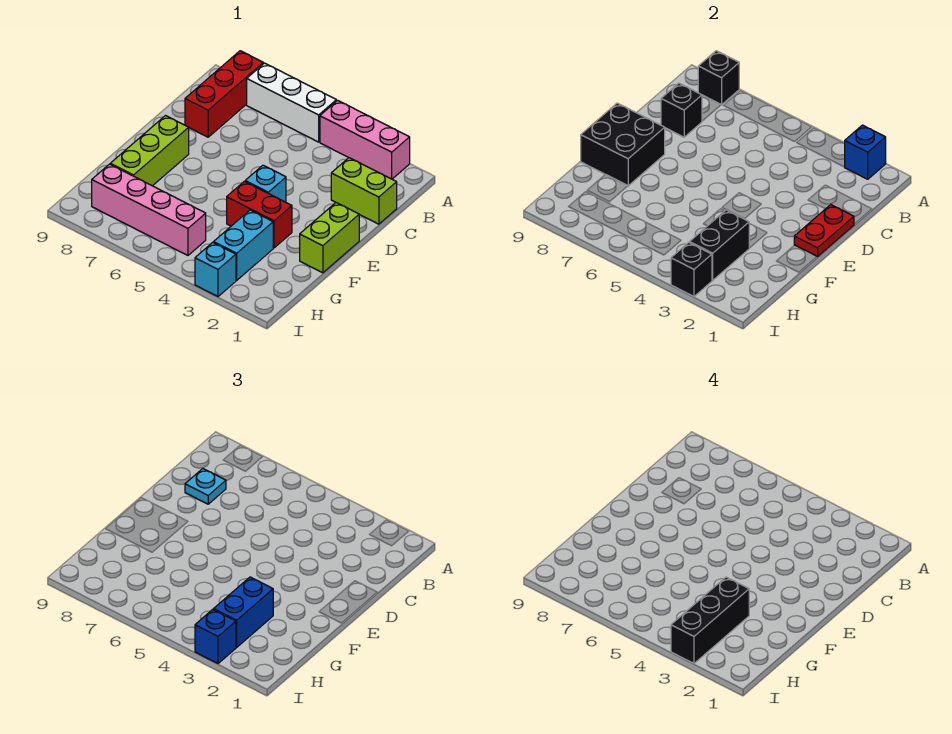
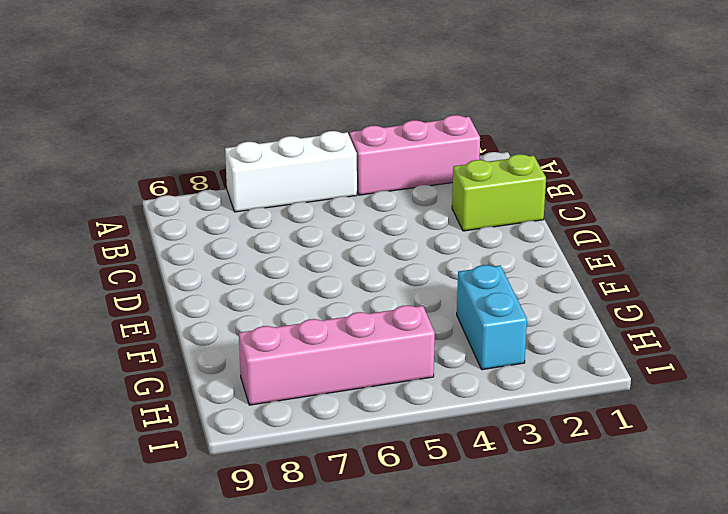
none -> red brick A8:C8 level 1
none -> lime brick E1:F1 level 1
none -> cyan brick E4 level 1

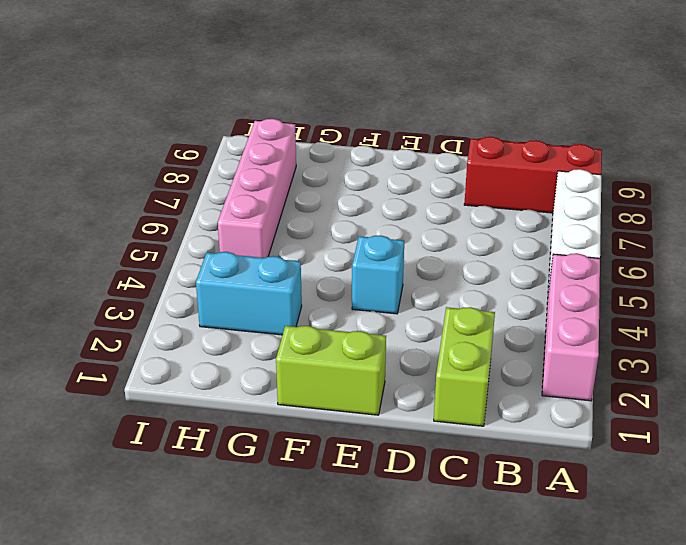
none -> lime brick E8:G8 level 1
none -> red brick F3:F4 level 1
none -> cyan brick I3 level 1

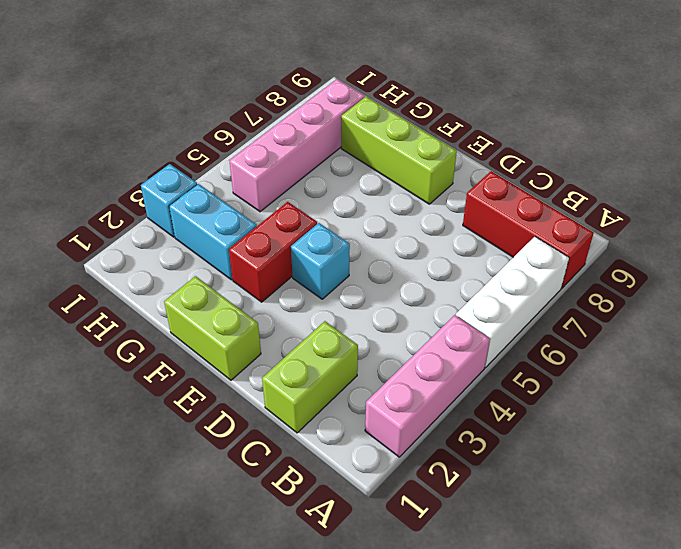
none -> blue brick A2 level 2
none -> black brick A8 level 2
none -> black brick C8 level 2

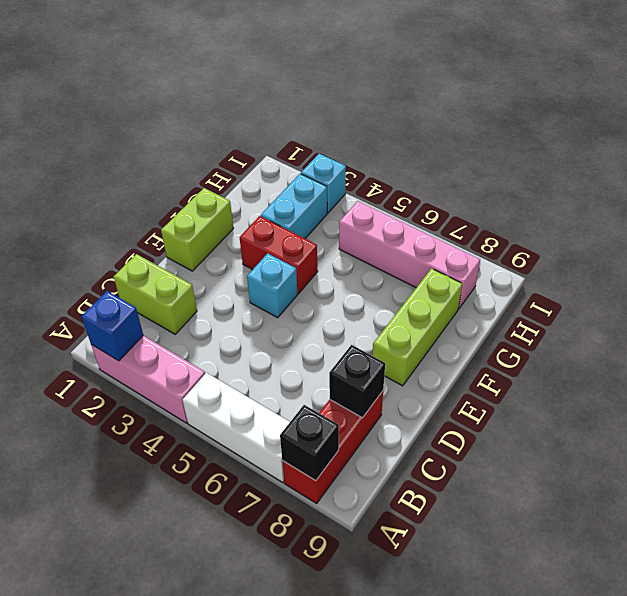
none -> red plate D1:E1 level 2
none -> black brick E8:F9 level 2
none -> black brick G3:H3 level 2

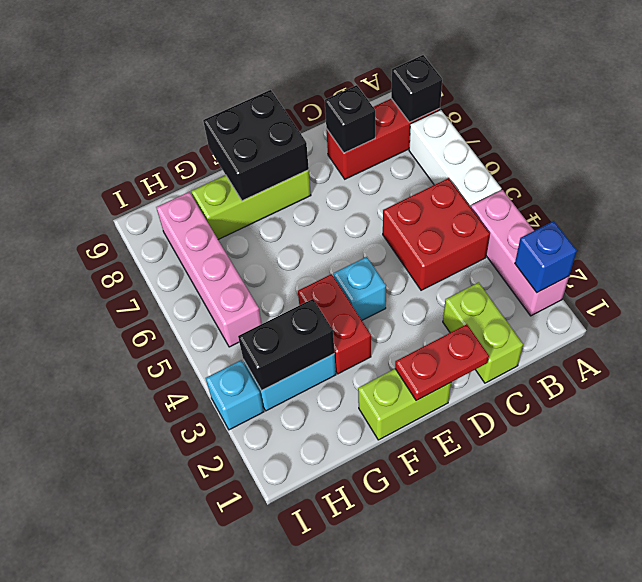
red brick B4:C5 level 1 -> none
none -> black brick I3 level 2
none -> cyan plate C8 level 3
none -> blue brick G3:H3 level 3

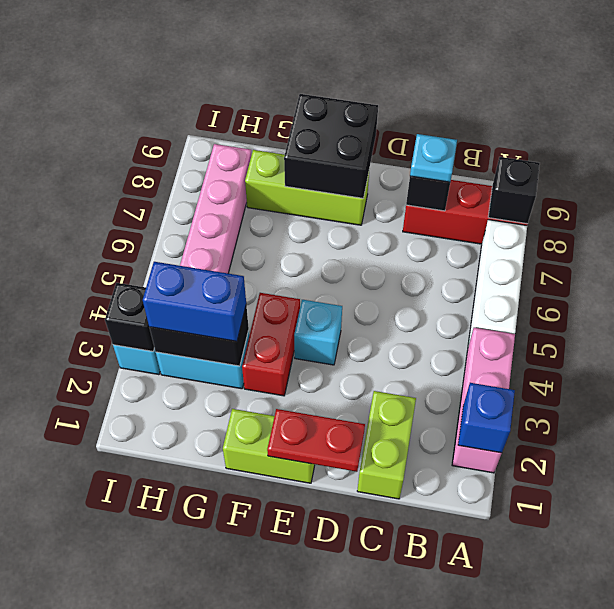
none -> blue brick I3 level 3
none -> black brick G3:I3 level 4

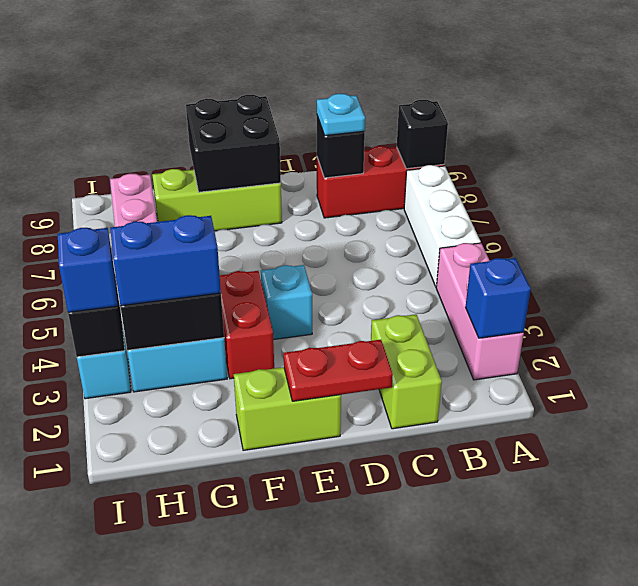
none -> black brick G3:I3 level 4

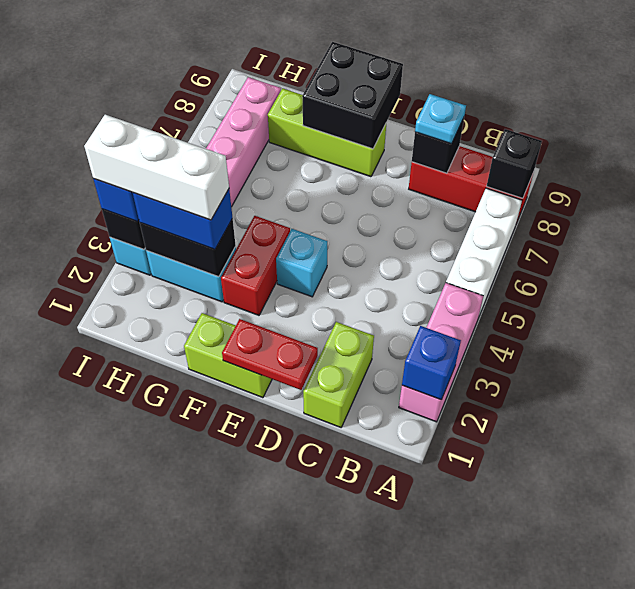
white brick G3:I3 level 4 -> black brick G3:I3 level 4

